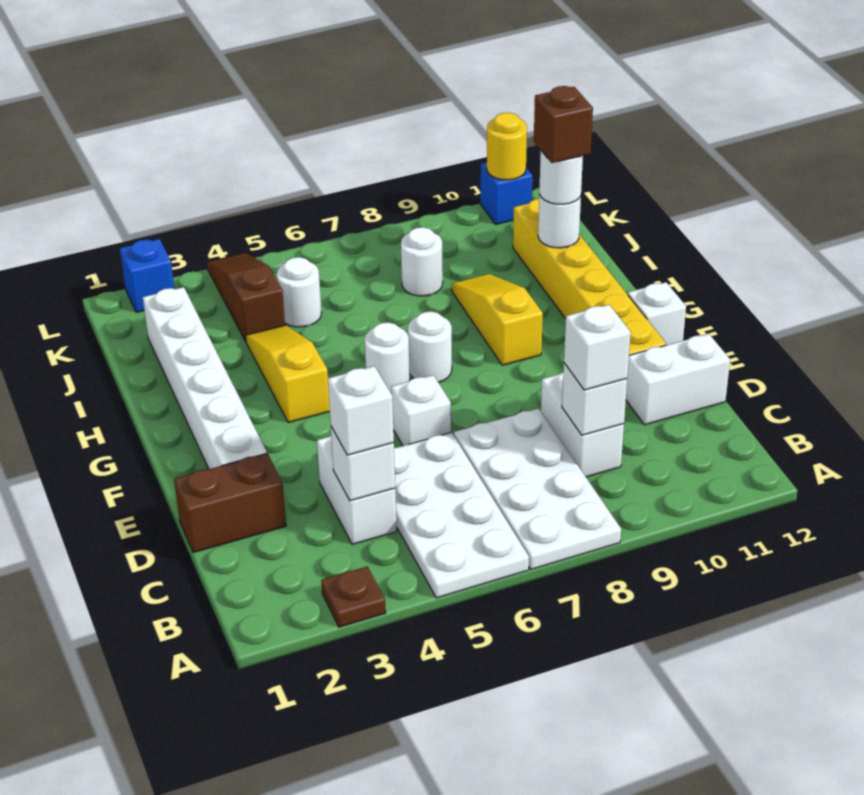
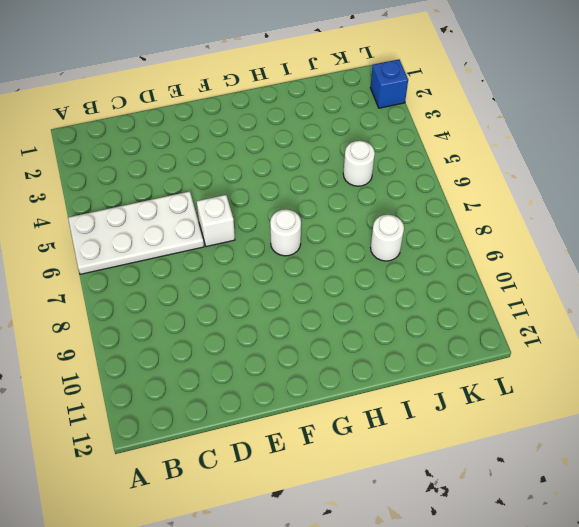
none -> brown plate A3 level 1
none -> white plate A7:D8 level 1
none -> white brick C4:D4 level 1

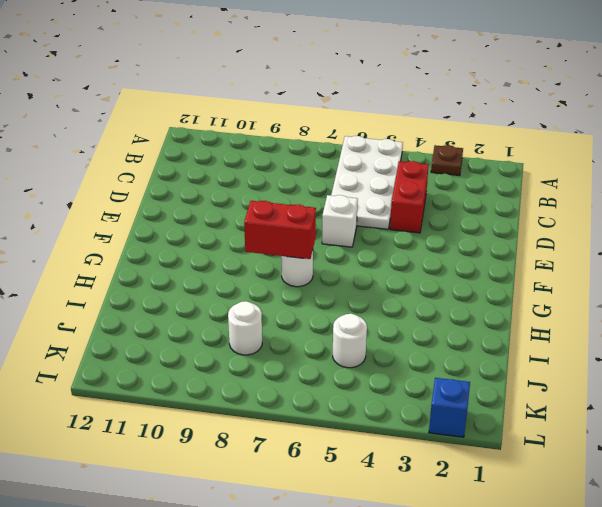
red brick C4:D4 level 1 -> white brick C4:D4 level 1
red brick G7:G8 level 2 -> none
none -> white plate A7:D8 level 1
none -> white brick C9:D9 level 1
none -> brown brick D1:D2 level 1

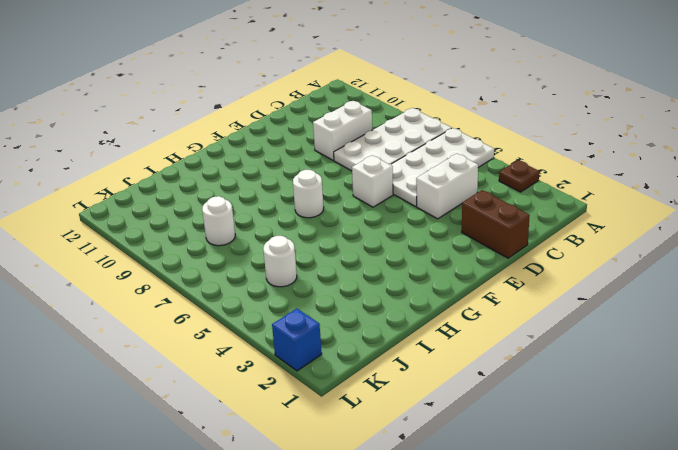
none -> white brick D11:D12 level 1
none -> white brick E2:J2 level 1
none -> yellow brick E11:J11 level 1

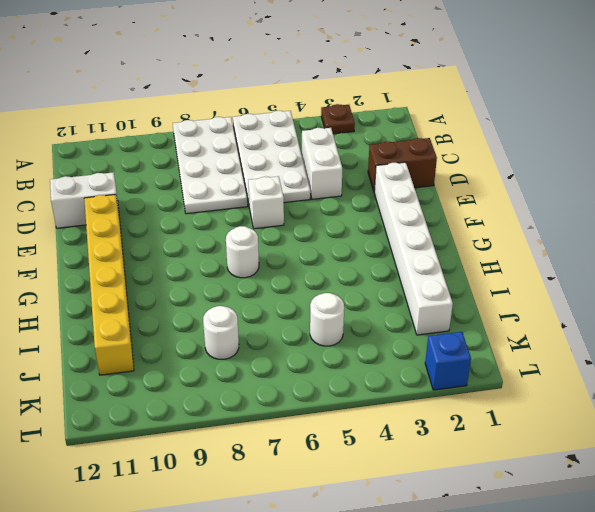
none -> white brick C9:D9 level 1
none -> white brick F12 level 1
none -> yellow slope G4:I4 level 1 top G

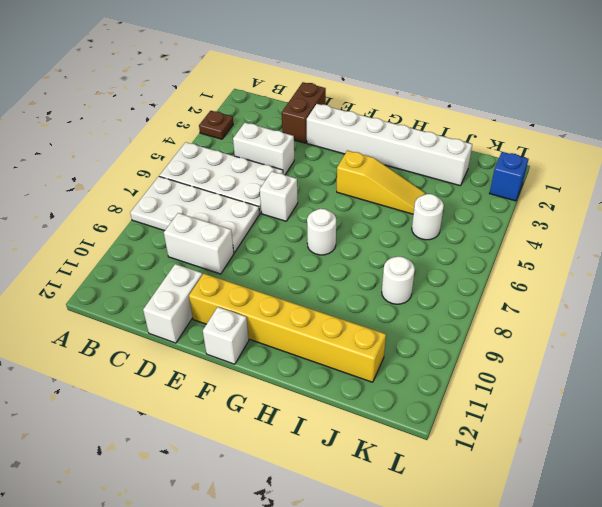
none -> white round brick G6 level 1
none -> yellow slope G9:I9 level 1 top G
none -> brown slope J4:L4 level 1 top J

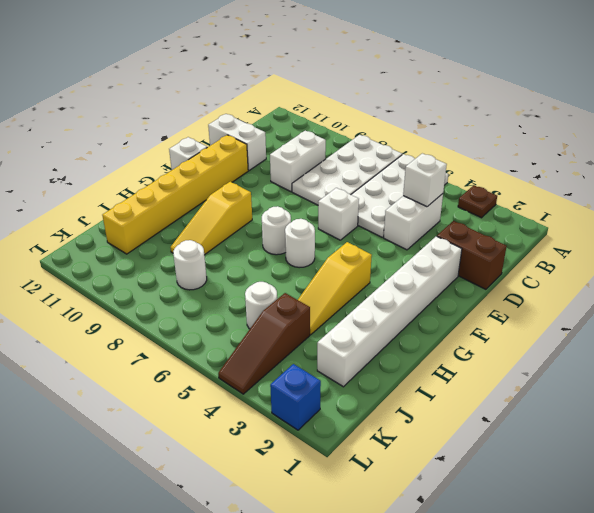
none -> blue brick L11 level 1
none -> white brick C9 level 2
none -> white round brick I11 level 2

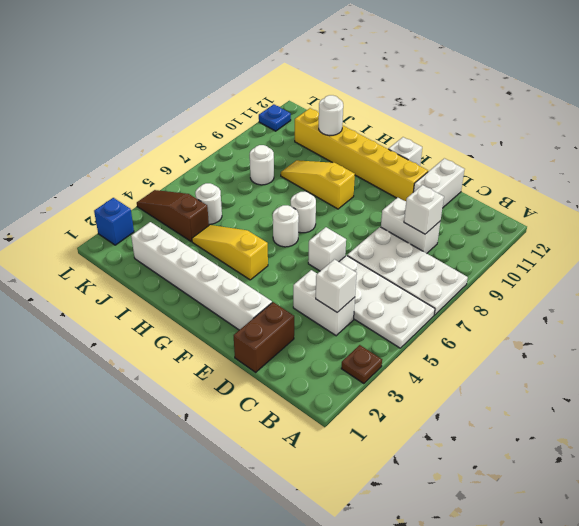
blue plate L11 level 1 -> blue brick L11 level 1
none -> yellow round brick L11 level 2
none -> white brick C4 level 3
none -> white brick C9 level 3

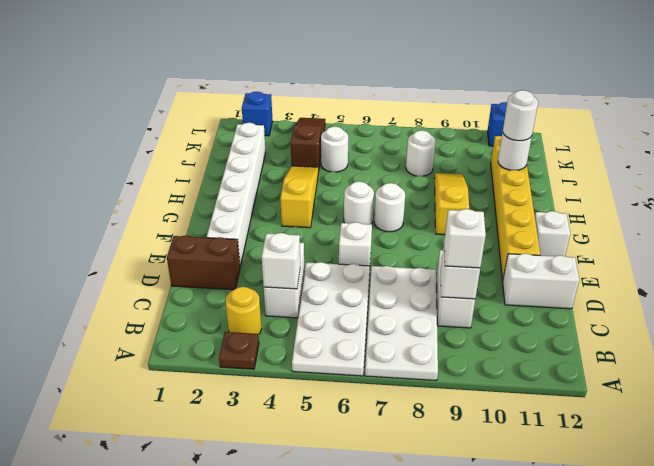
yellow round brick B3 level 1 -> yellow round brick L11 level 2
none -> white brick C4 level 3
none -> brown brick I11 level 4

